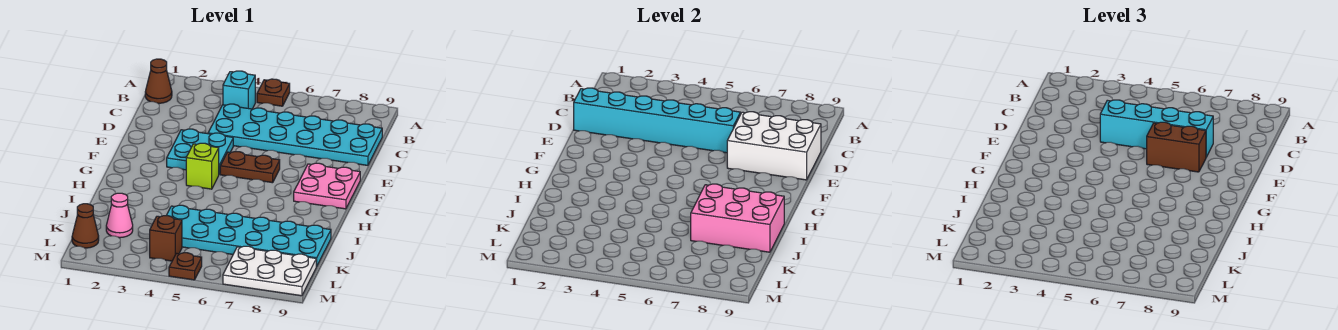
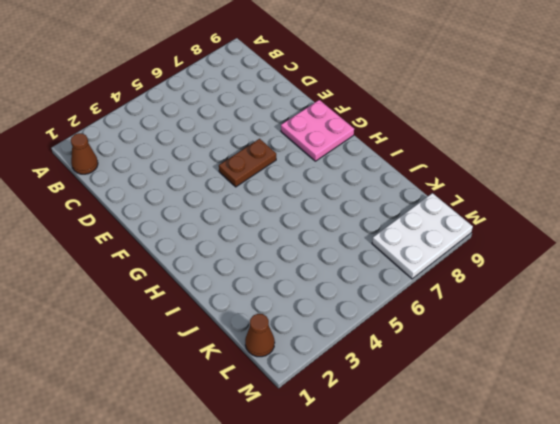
none -> brown plate A5 level 1
none -> cyan brick B4 level 1
none -> cyan plate C4:D9 level 1

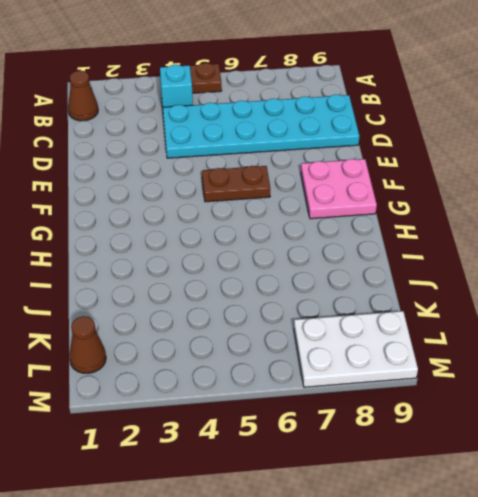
none -> cyan plate E3:F4 level 1
none -> lime brick G4 level 1
none -> cyan plate J4:K9 level 1

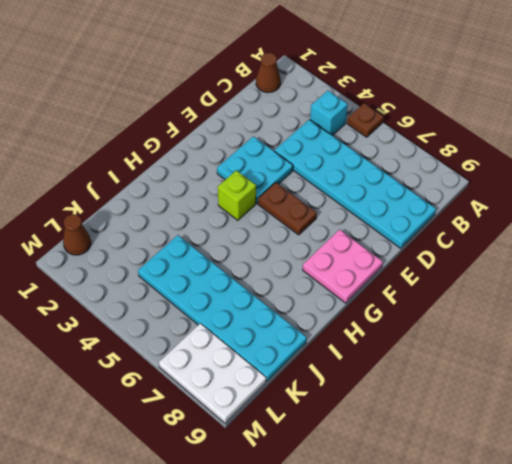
none -> pink cone K2 level 1
none -> brown brick L4 level 1
none -> brown plate M5 level 1

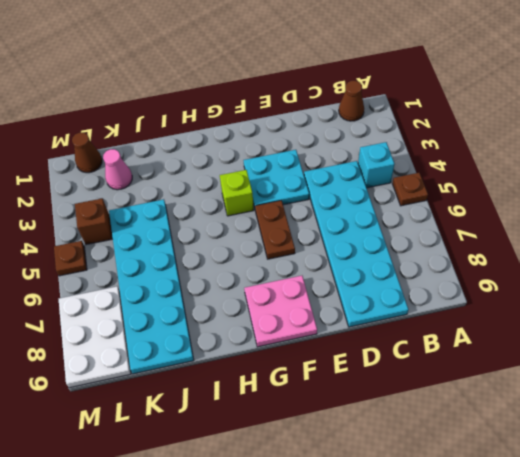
none -> cyan brick D1:D6 level 2
none -> white brick D7:E9 level 2
none -> pink brick I7:J9 level 2

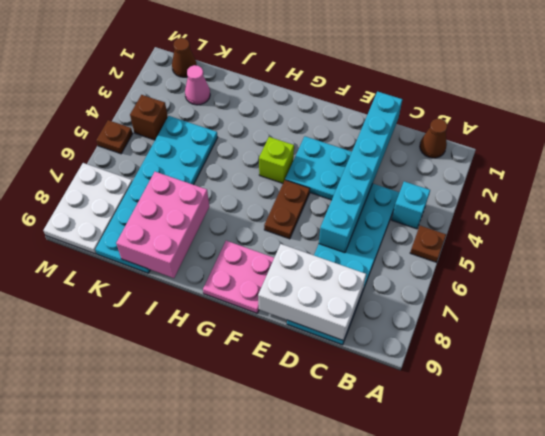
white brick C8:E9 level 2 -> white brick D7:E9 level 2
none -> cyan brick D4:D7 level 3
none -> brown brick E6:E7 level 3

